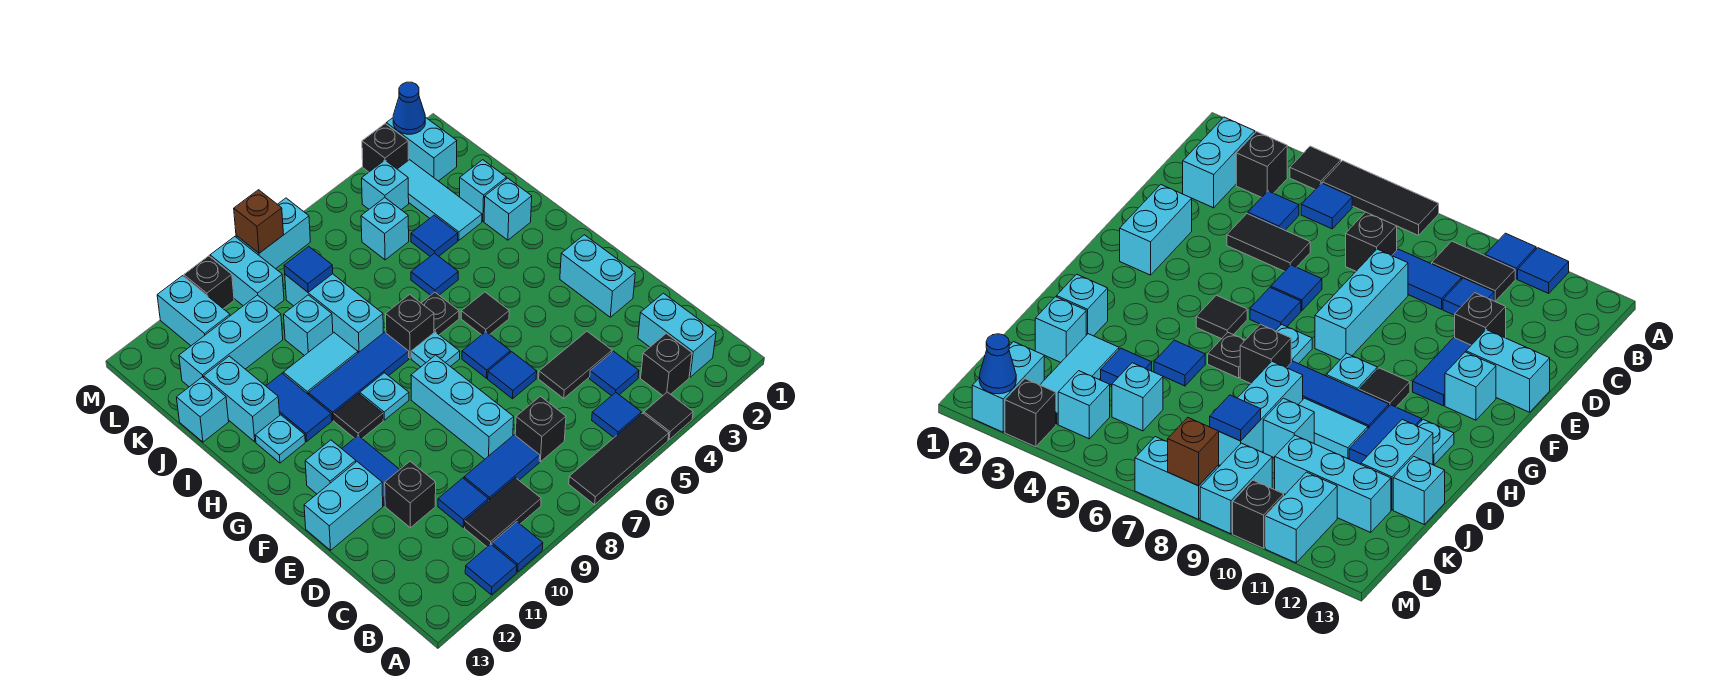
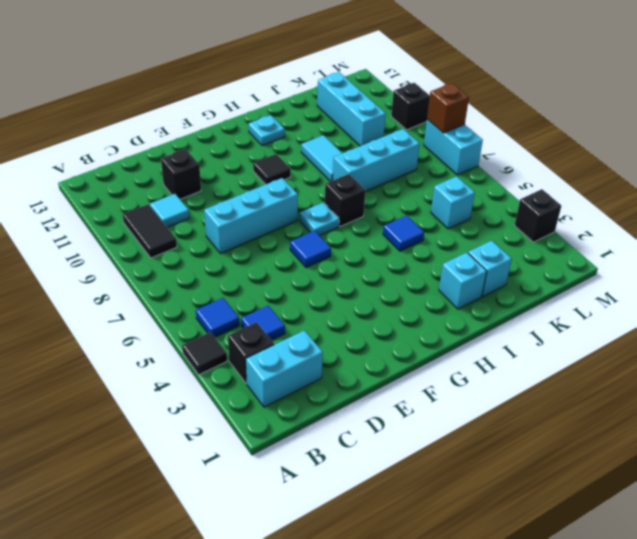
cyan tile C10 level 1 -> blue tile C10 level 1
none -> black tile A5:A7 level 1
none -> blue tile A10 level 1
none -> blue tile A11 level 1
none -> black brick C7 level 1

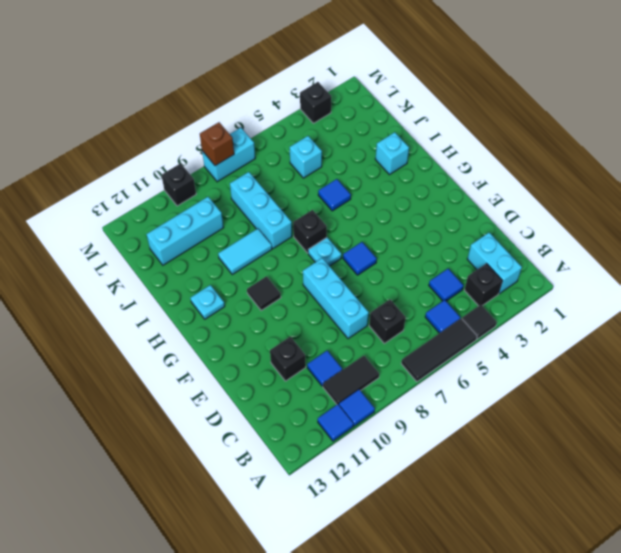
none -> blue tile C8:C9 level 1
none -> black tile D4:D5 level 1
none -> cyan brick E2:F2 level 1
none -> blue tile E6 level 1

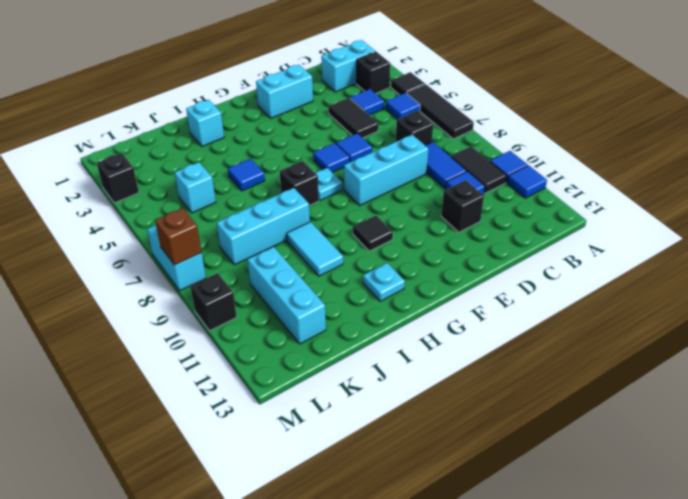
none -> blue tile E11:F11 level 1
none -> cyan brick E12:E13 level 1
none -> cyan brick F12 level 1
none -> black tile G5 level 1

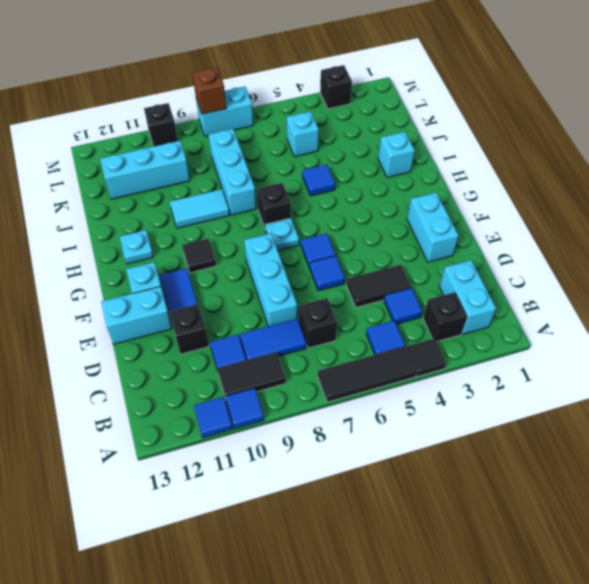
none -> black tile G5 level 1
none -> cyan plate G9 level 1
none -> black plate H6 level 1
none -> blue tile H8:H10 level 1

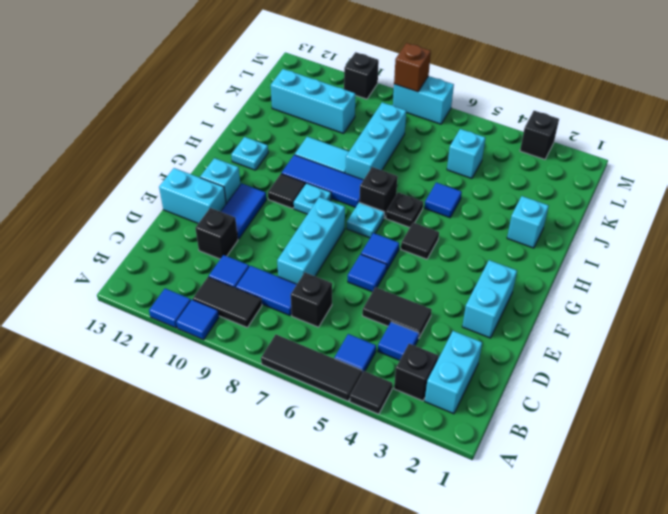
none -> blue tile H11:I11 level 1
none -> cyan brick I12:J12 level 1
none -> cyan brick J2 level 1
none -> cyan tile J3:L3 level 1

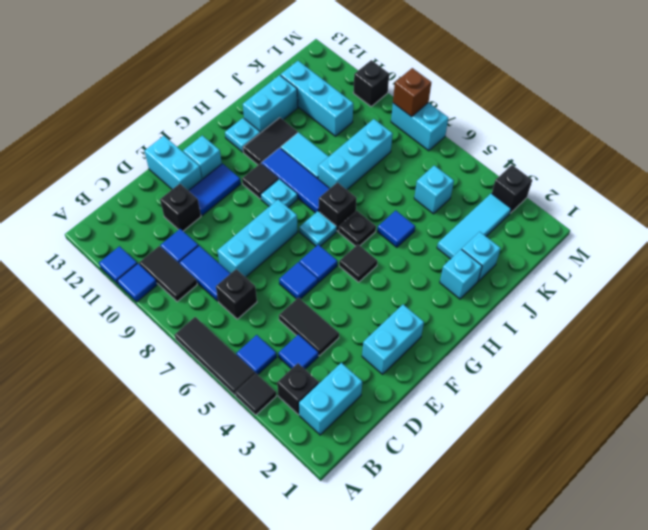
black tile H11:I11 level 1 -> blue tile H11:I11 level 1
none -> blue tile J4 level 1
none -> cyan brick J9 level 1
none -> cyan brick J13 level 1
none -> cyan brick L2:M2 level 1

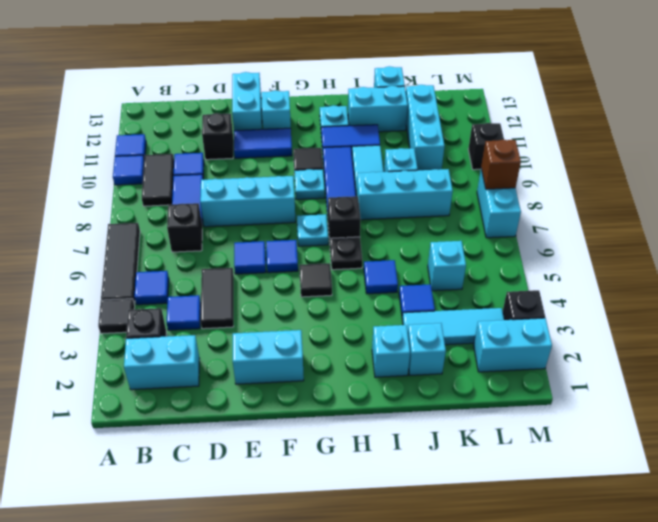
none -> cyan brick L4 level 1
none -> cyan brick L9:M9 level 1
none -> cyan brick L11:M11 level 1
none -> blue tile K8 level 2

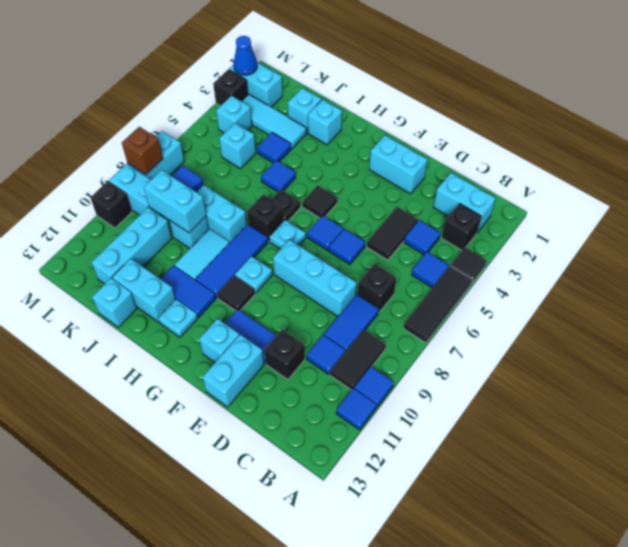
cyan brick J9:K9 level 2 -> cyan brick L11:M11 level 1

